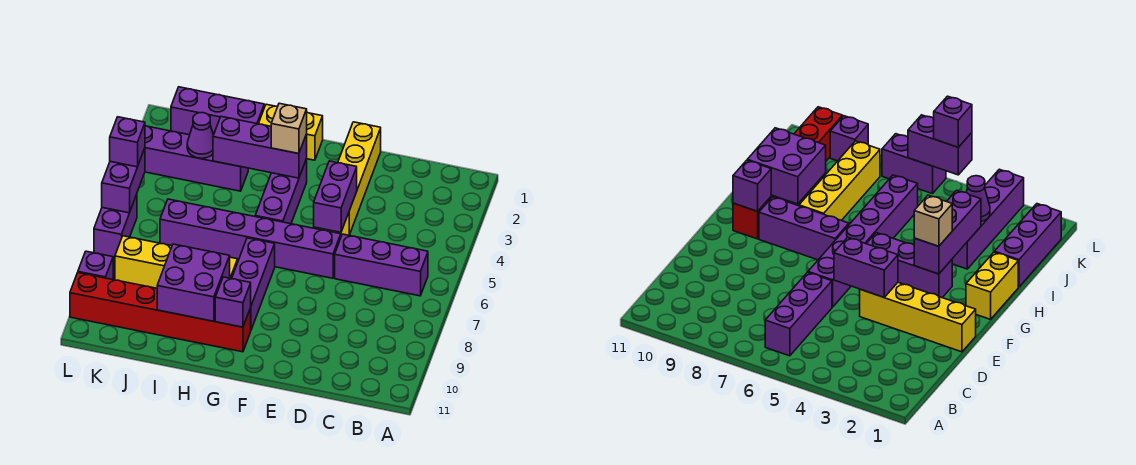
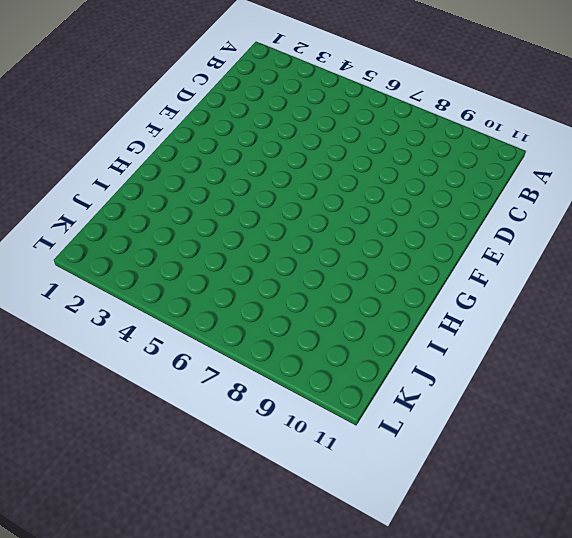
none -> purple brick B6:D6 level 1
none -> yellow brick E1:E4 level 1
none -> purple brick E6:J6 level 1

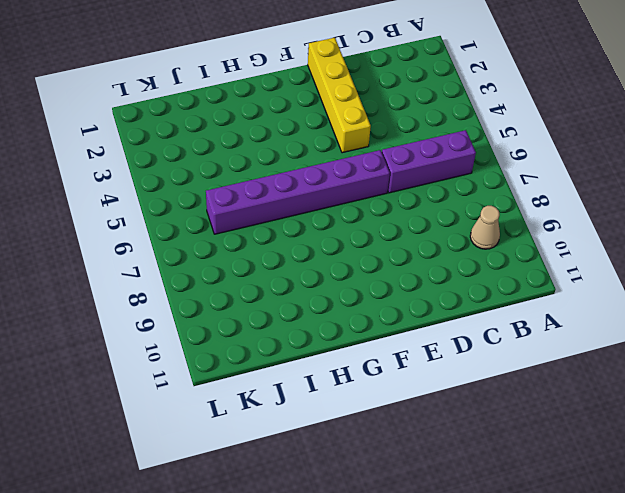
tan cone B9 level 1 -> none
none -> yellow brick G1:H1 level 1
none -> purple brick G3:G5 level 1
none -> purple brick G7:G9 level 1

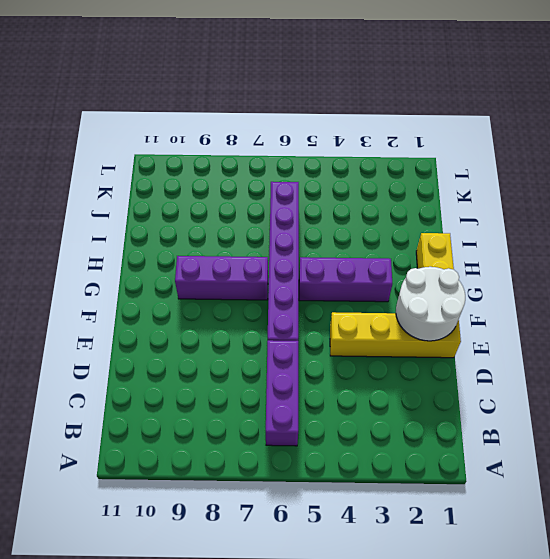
white round brick E1:F2 level 2 -> none
none -> red brick G10:L10 level 1
none -> yellow brick H8:K8 level 1
none -> purple brick I1:K1 level 1

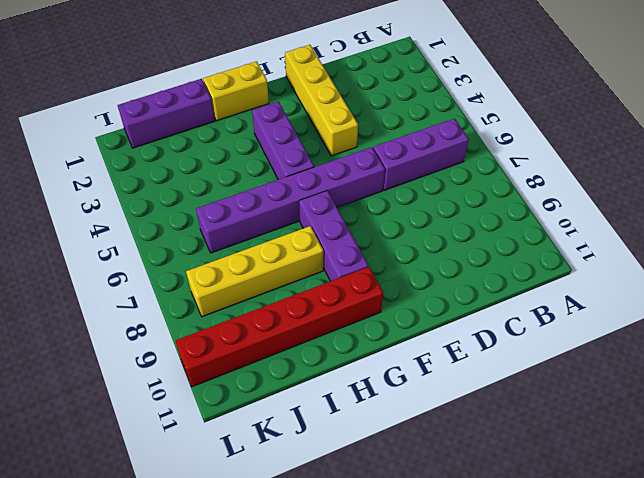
none -> purple brick I3:L3 level 1
none -> purple brick L6:L7 level 1
none -> purple brick L9 level 1

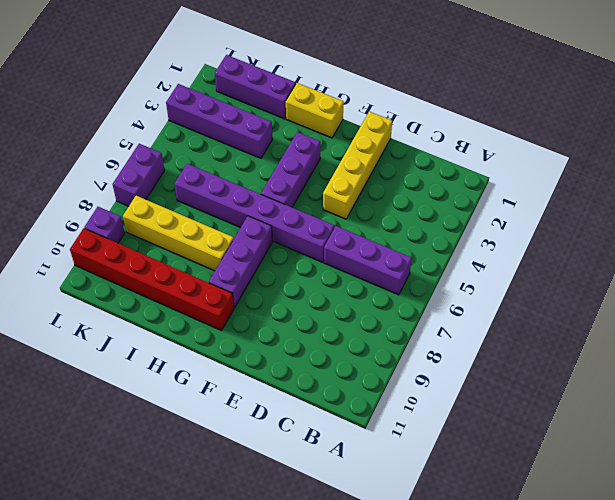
none -> purple brick E4:E5 level 2
none -> purple brick G3:I3 level 2
none -> purple brick G10 level 2

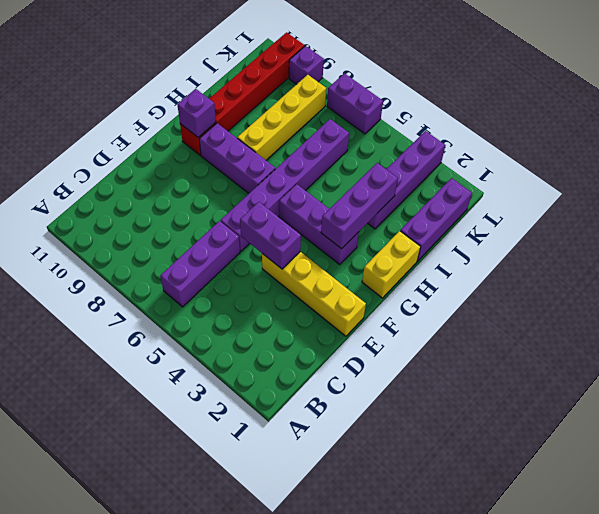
none -> purple brick H9:I10 level 2
none -> purple cone J3 level 2
none -> purple brick L5:L6 level 2

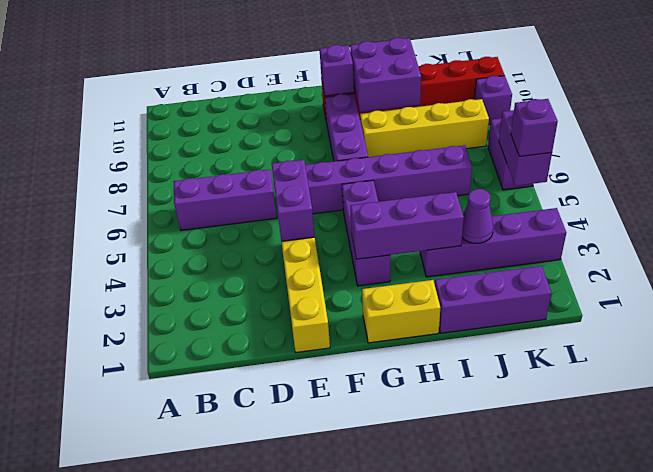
none -> tan brick G3 level 3

